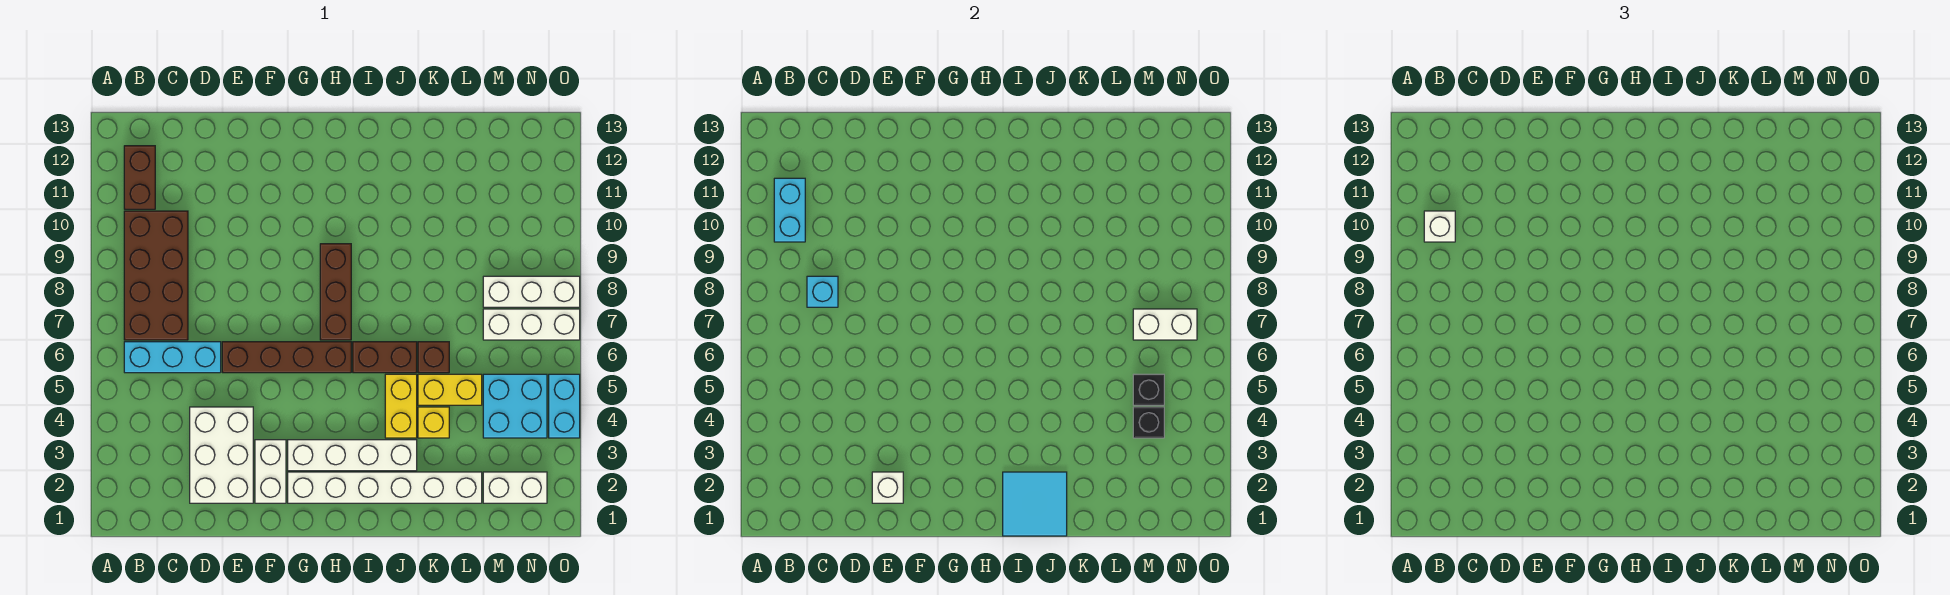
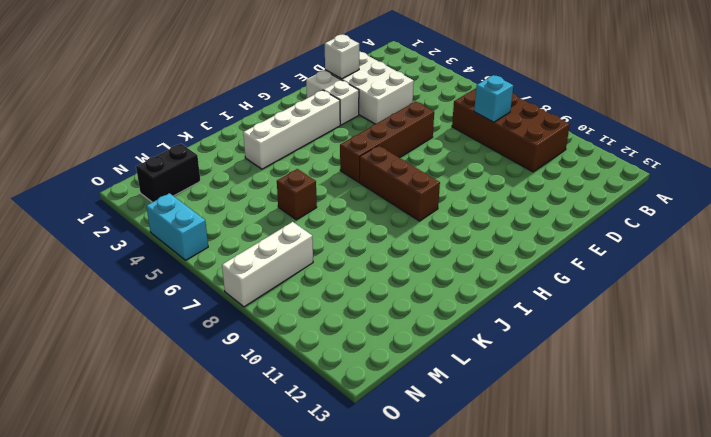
black brick M2:N2 level 1 -> white brick M2:N2 level 1
none -> cyan brick B6:D6 level 1
none -> brown brick B11:B12 level 1
none -> white brick G2:L2 level 1

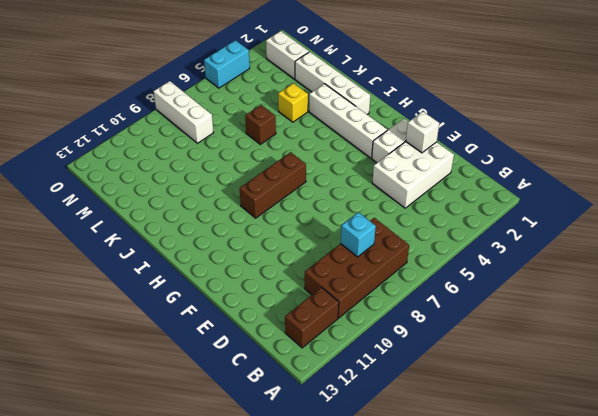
white brick I2:L2 level 1 -> white brick G2:L2 level 1
none -> cyan brick B6:D6 level 1
none -> brown brick E6:H6 level 1
none -> brown brick I6:J6 level 1

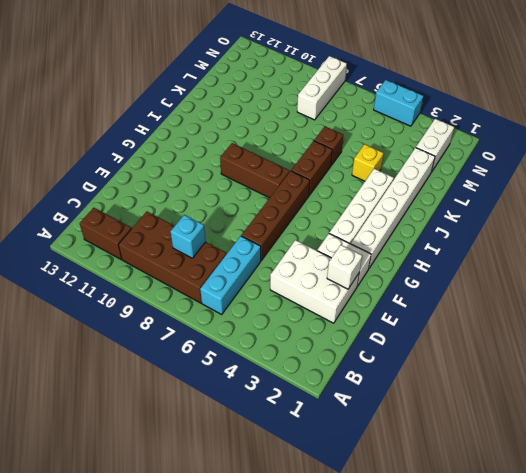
none -> yellow brick J4:J5 level 1
none -> yellow brick K5:L5 level 1
none -> cyan brick M4:N5 level 1

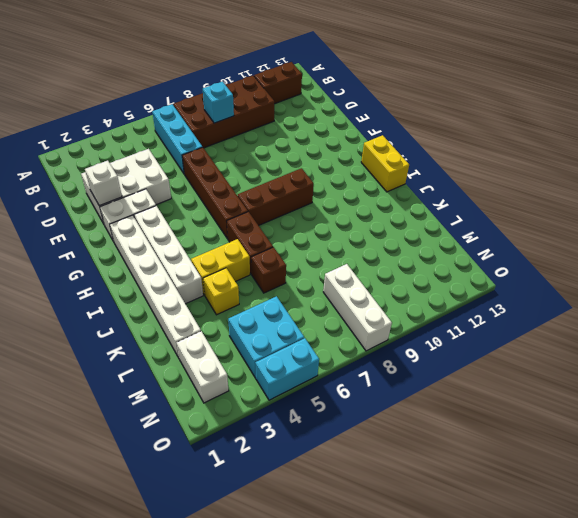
yellow brick H13:I13 level 1 -> yellow brick K5:L5 level 1
none -> white brick M7:O7 level 1
none -> cyan brick B10:B11 level 2
none -> cyan tile I1:J2 level 2

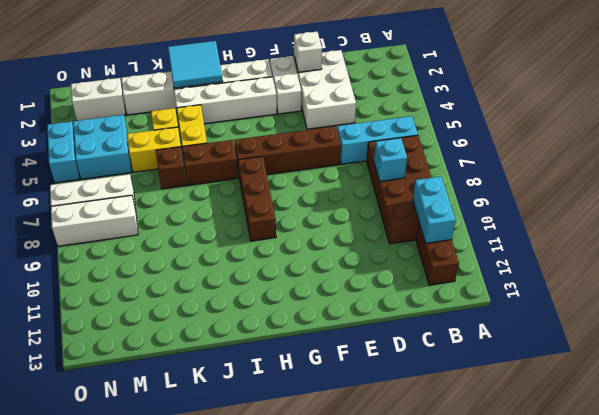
none -> black brick M4 level 2
none -> black brick M5 level 2
none -> white brick M7:N7 level 2

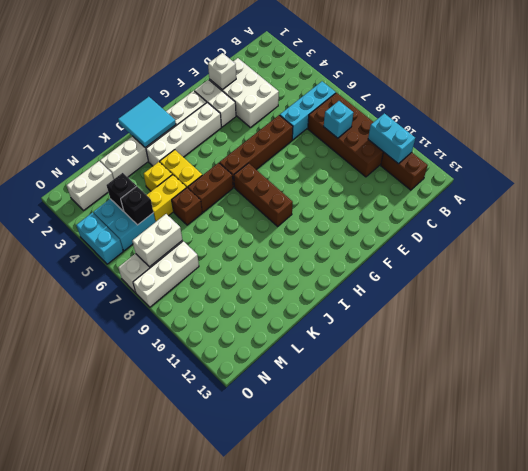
none -> white brick B10 level 3

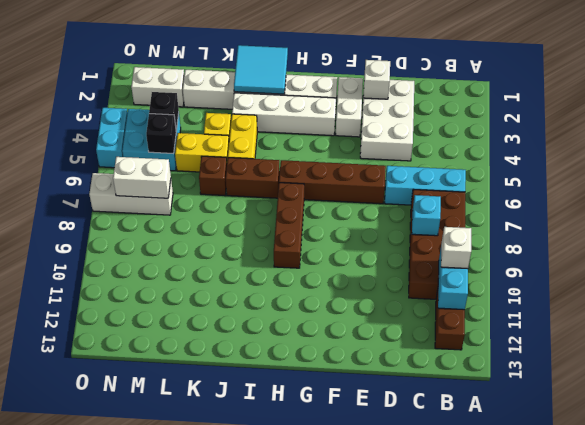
none -> white brick M8:O8 level 1

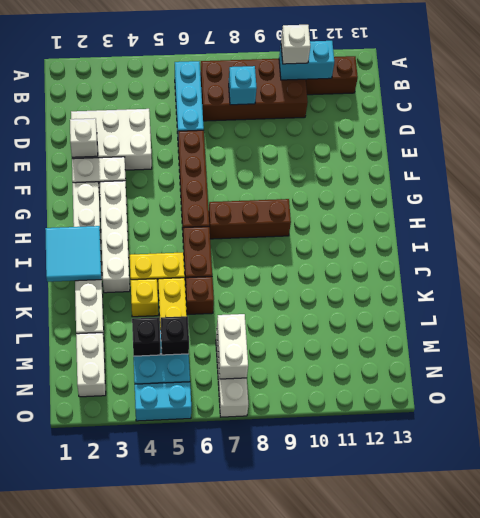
none -> white brick M8:O8 level 1

